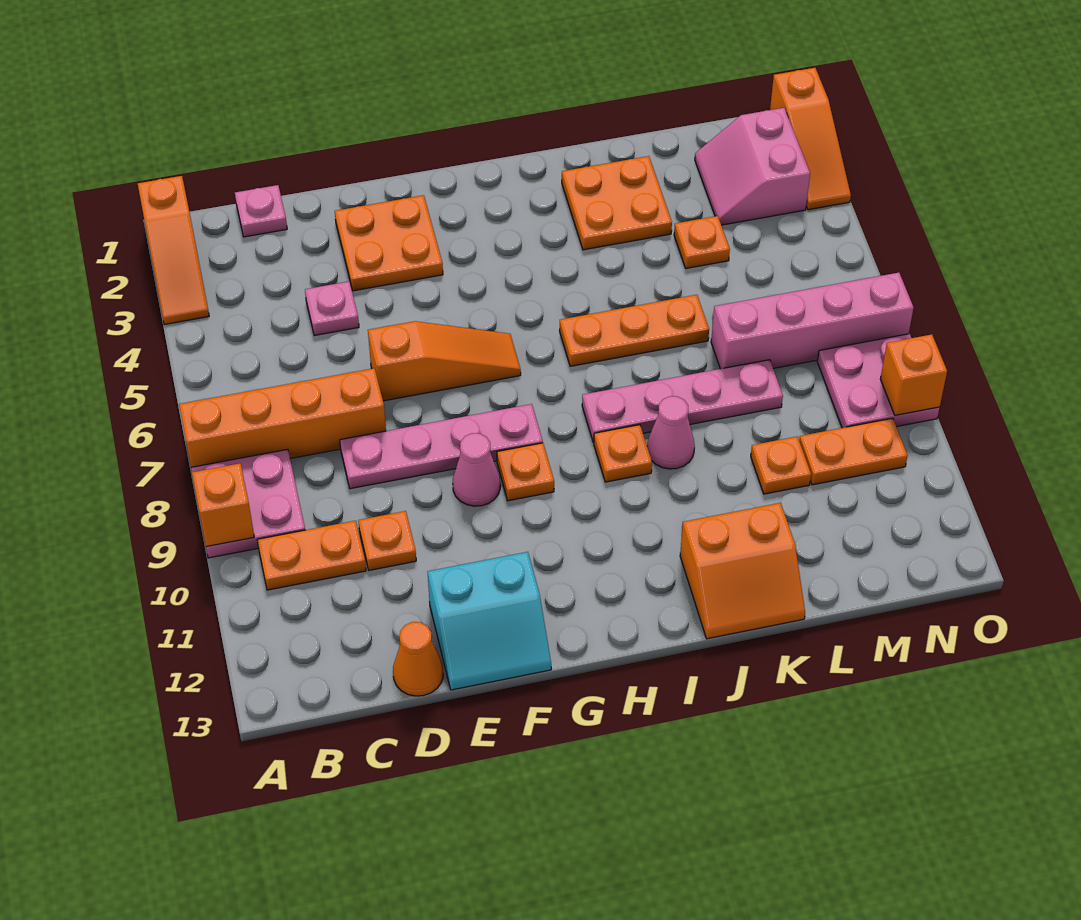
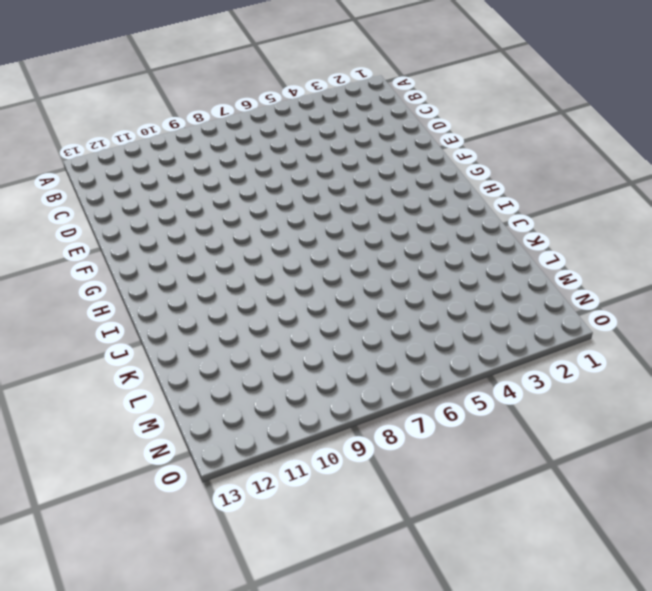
none -> orange slope A1:A3 level 1 top 1
none -> orange brick A7:D7 level 1
none -> pink plate A8:B9 level 1

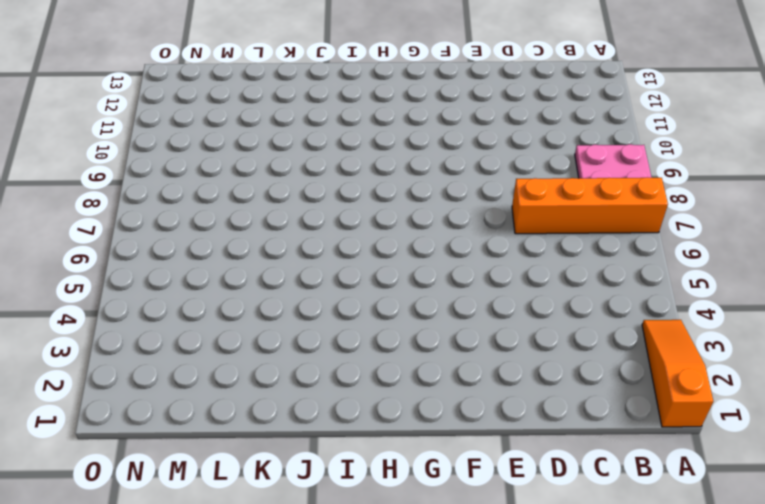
none -> orange plate B10:C10 level 1
none -> pink plate C1 level 1
none -> pink plate D4 level 1

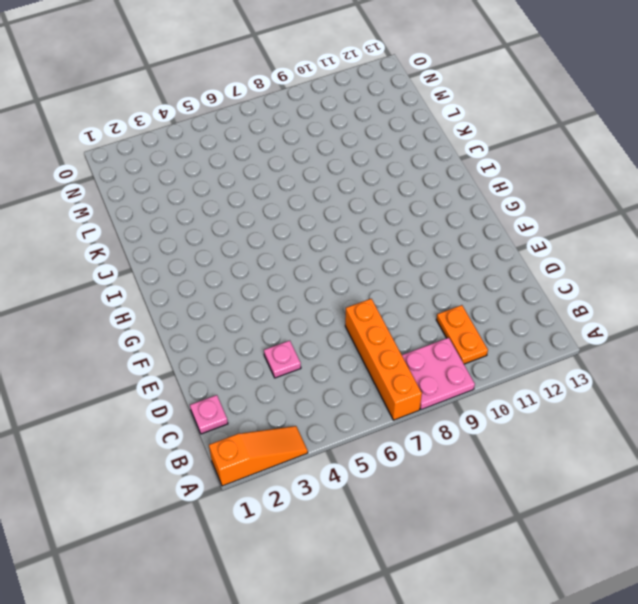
none -> pink plate D8:G8 level 1
none -> orange plate D10 level 1
none -> orange cone D13 level 1

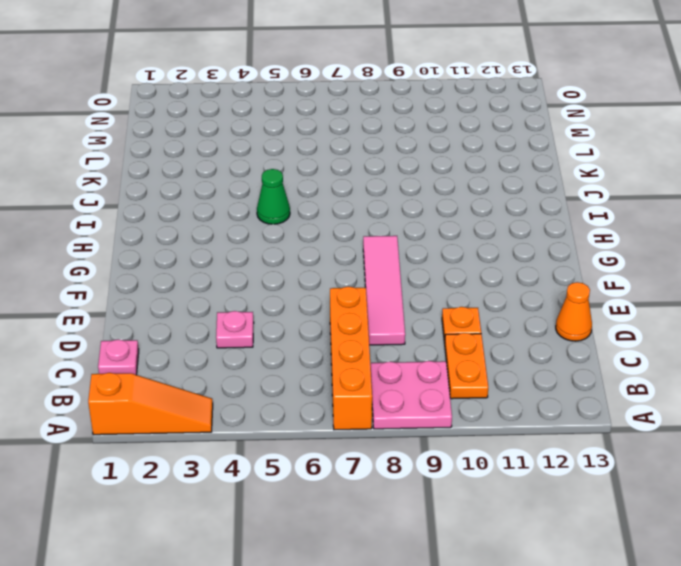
pink tile D8:G8 level 1 -> pink plate D8:G8 level 1
green cone I5 level 1 -> none
none -> orange plate E2:F3 level 1
none -> orange slope E6:G6 level 1 top E
none -> cyan slope E12:F13 level 1 top 12

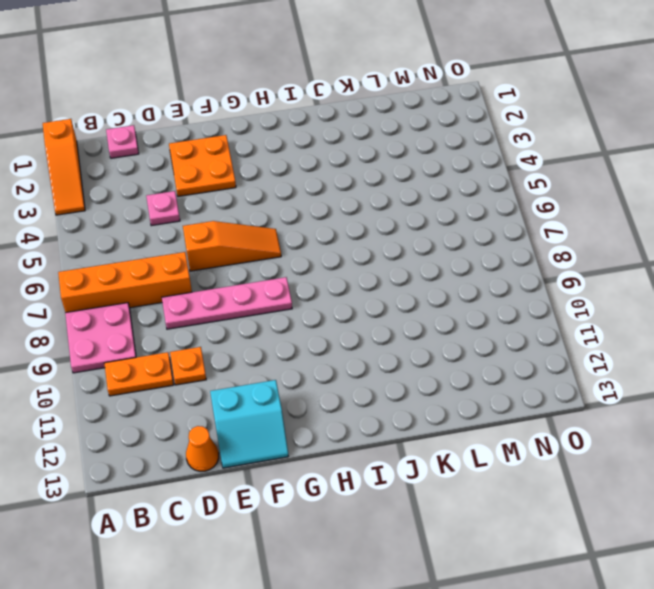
none -> pink cone F9 level 1
none -> orange plate G9 level 1
none -> orange plate I6:K6 level 1

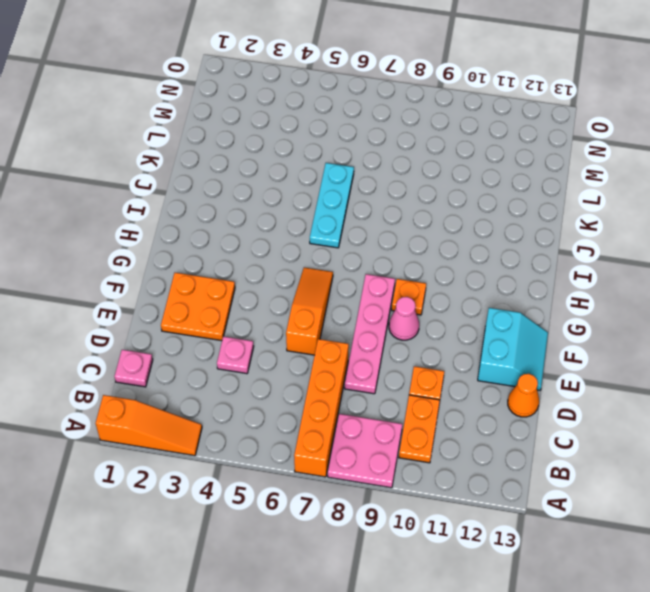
cyan plate I6:K6 level 1 -> orange plate I6:K6 level 1
none -> pink plate I8:L8 level 1
none -> orange plate I9 level 1
none -> orange plate J2:K3 level 1

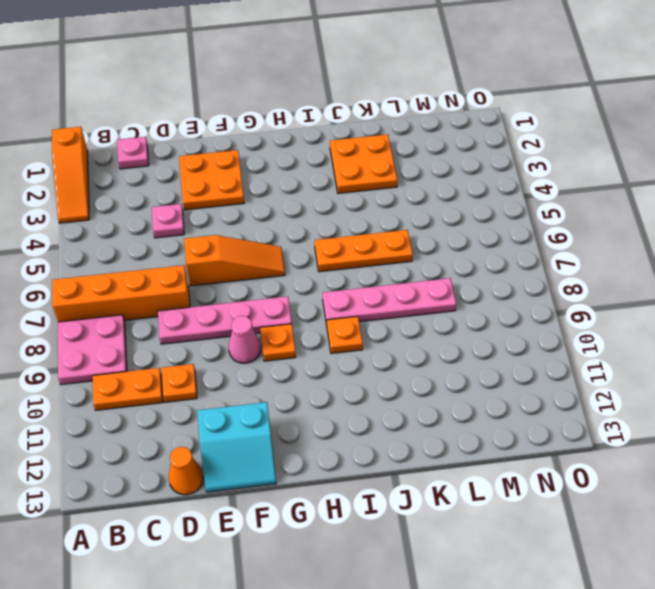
none -> pink cone J9 level 1
none -> orange slope J12:K13 level 1 top 12
none -> orange plate L4 level 1

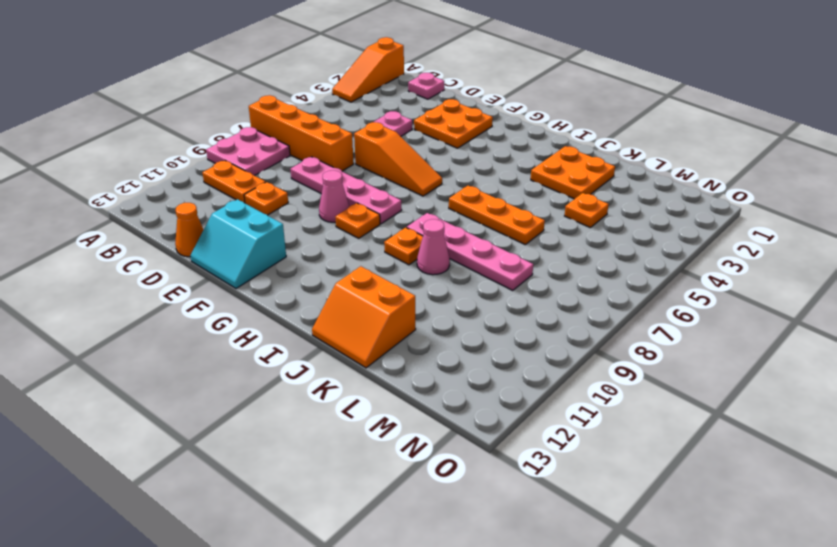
none -> pink brick L7:O7 level 1
none -> orange plate L10 level 1
none -> pink slope M2:N3 level 1 top N

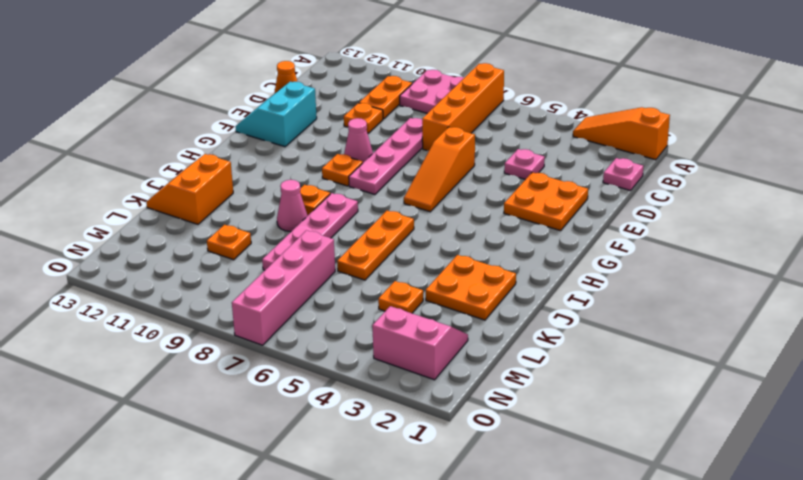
none -> orange plate M10:N10 level 1
none -> pink plate N8:O9 level 1
none -> orange slope O1:O3 level 1 top 1

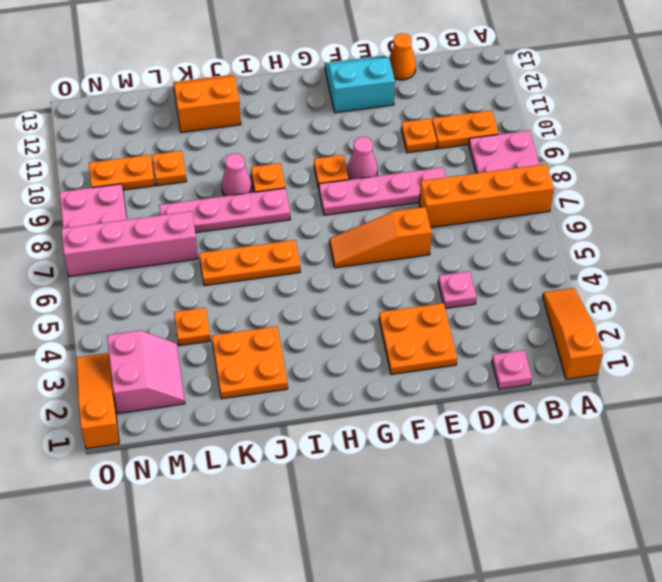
none -> orange brick A9 level 2
none -> orange brick O9 level 2

